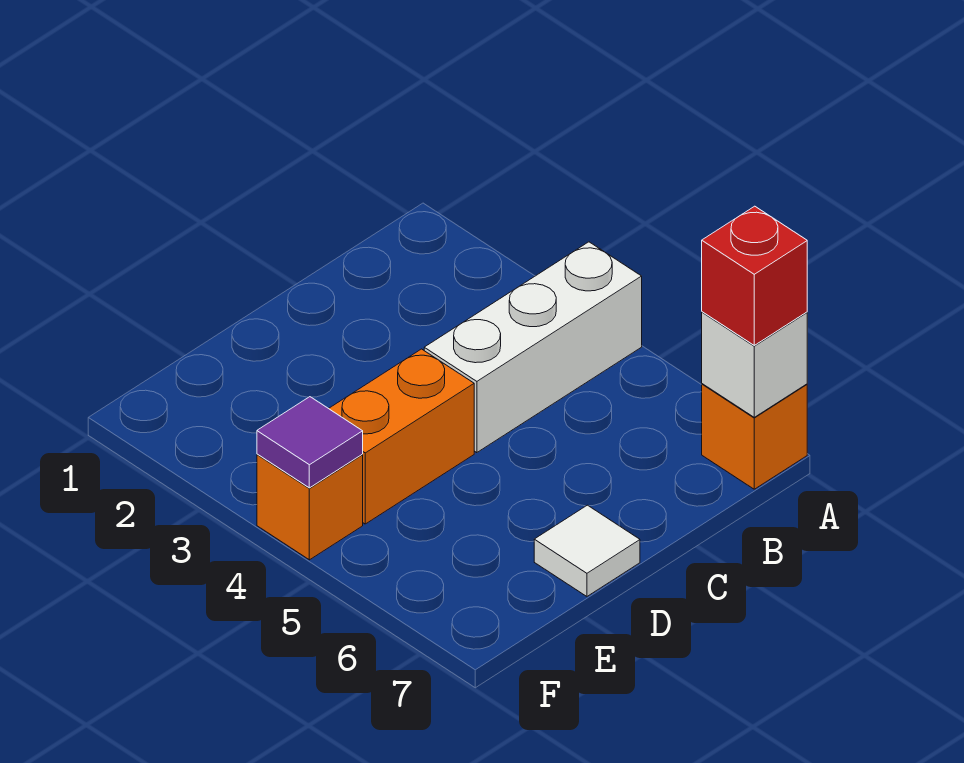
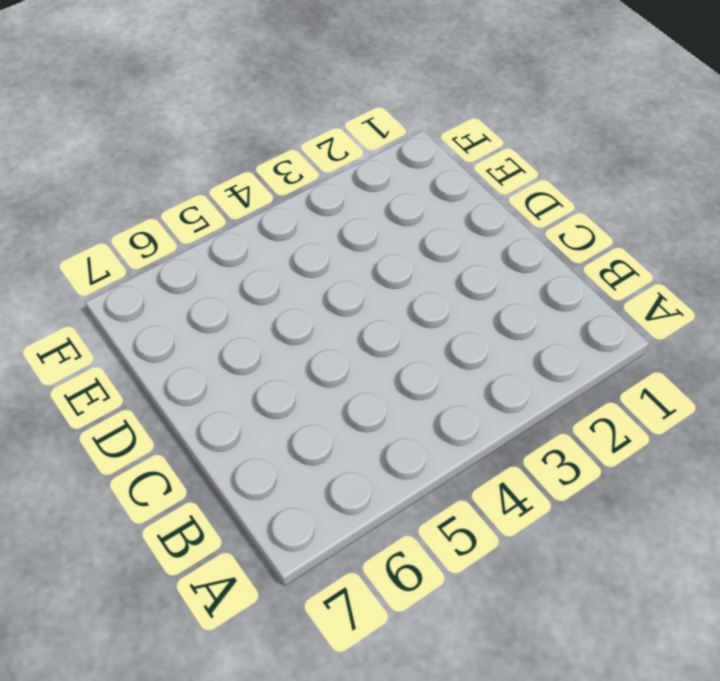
none -> white brick A4:C4 level 1
none -> orange brick A7 level 1

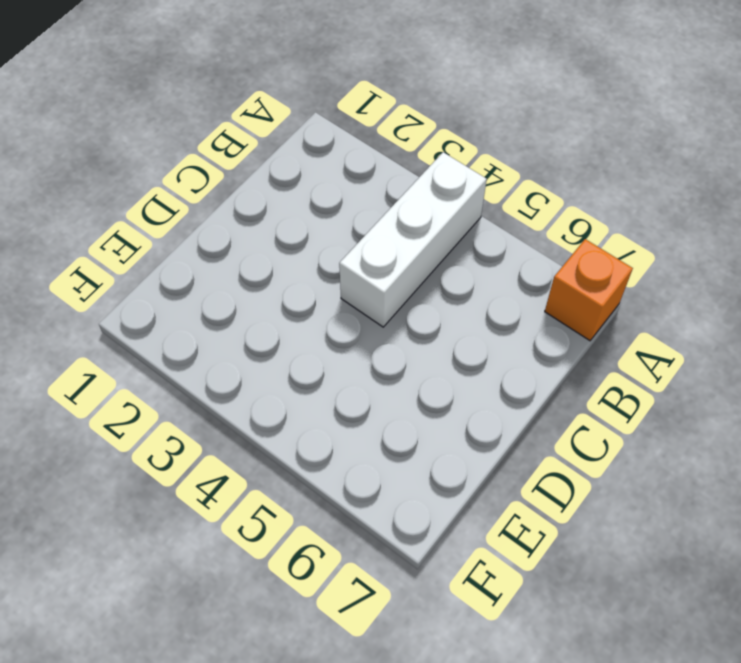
none -> orange brick D4:E4 level 1
none -> white tile D7 level 1

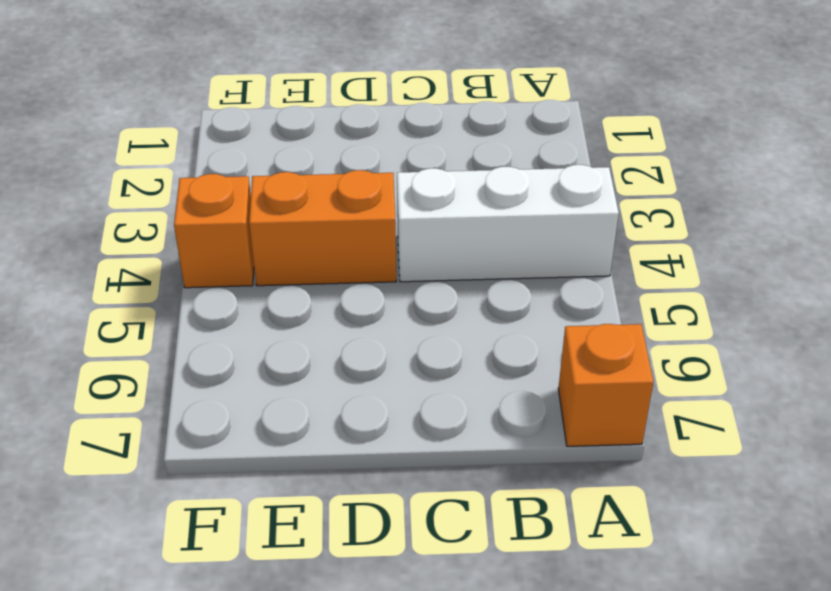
none -> white tile D7 level 1
none -> white brick A7 level 2

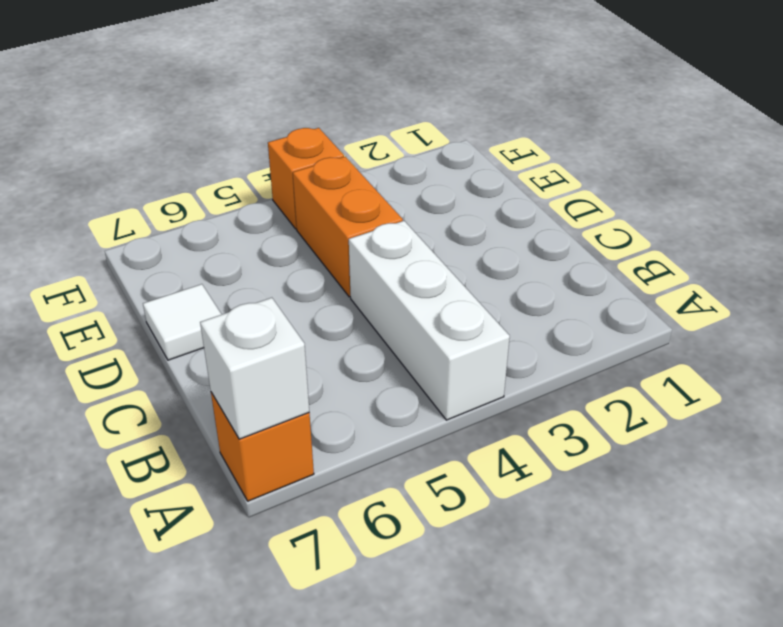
none -> purple tile F4 level 2
none -> red brick A7 level 3

